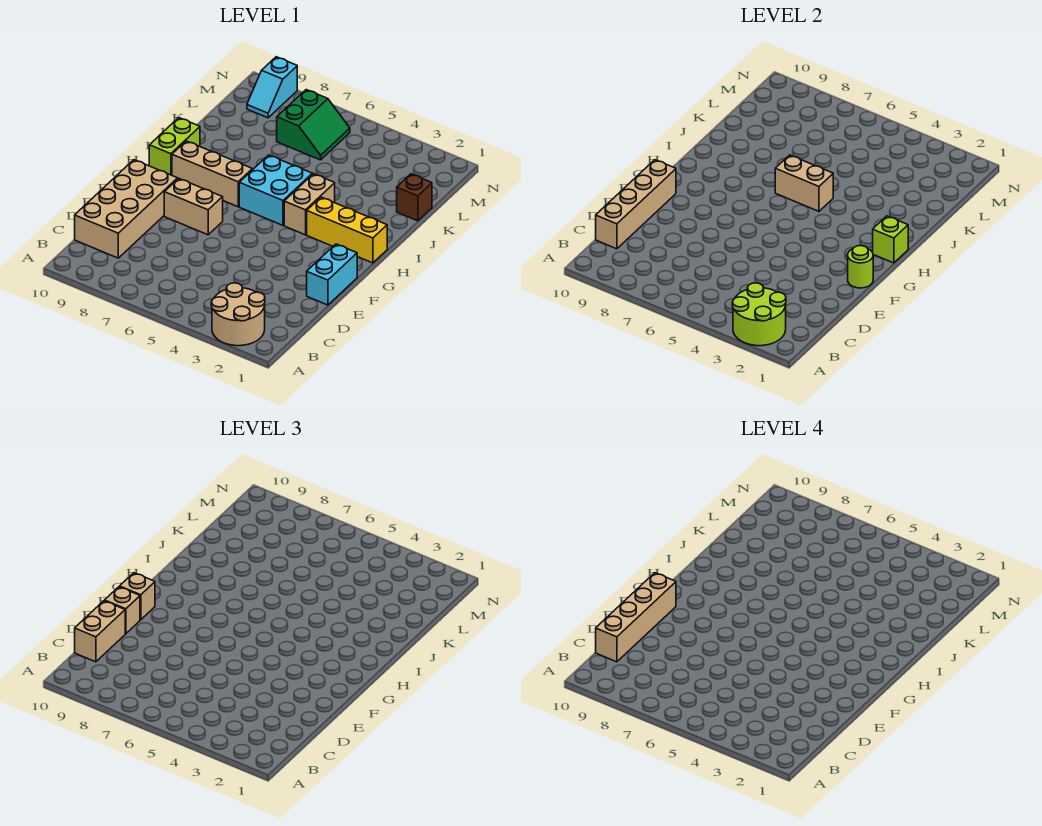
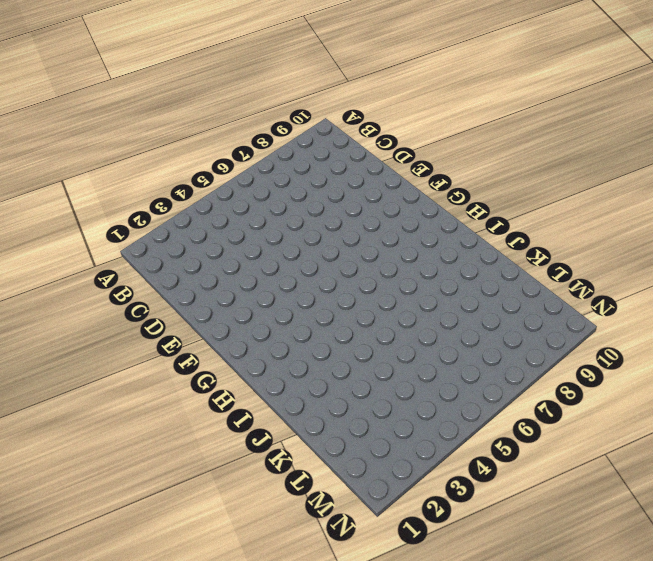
none -> tan round brick A2:B3 level 1
none -> tan brick C9:F10 level 1
none -> cyan brick E1:F1 level 1

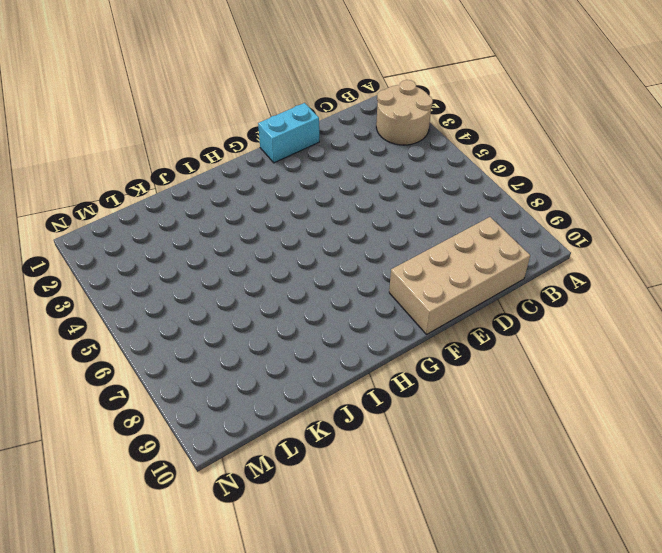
none -> tan brick F7:F8 level 1
none -> yellow brick H1:H3 level 1
none -> tan brick H4:I4 level 1

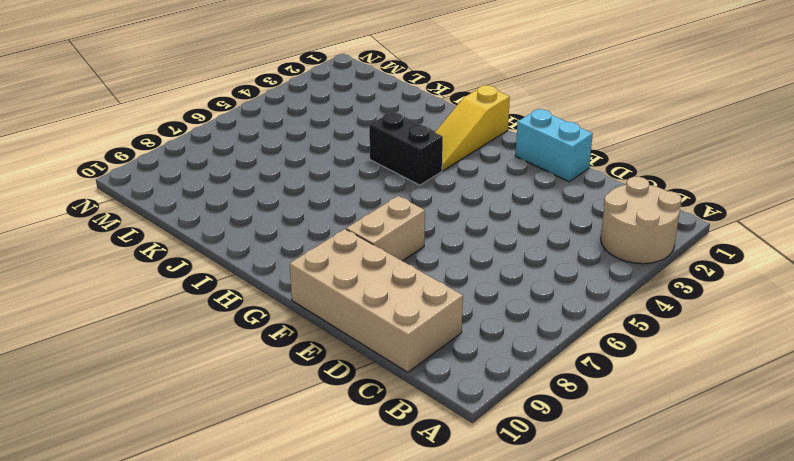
yellow slope H1:H3 level 1 top 1 -> yellow brick H1:H3 level 1
black brick H4:I4 level 1 -> tan brick H4:I4 level 1
none -> cyan brick H5:I6 level 1
none -> tan brick H7:H9 level 1
none -> lime brick H10:I10 level 1

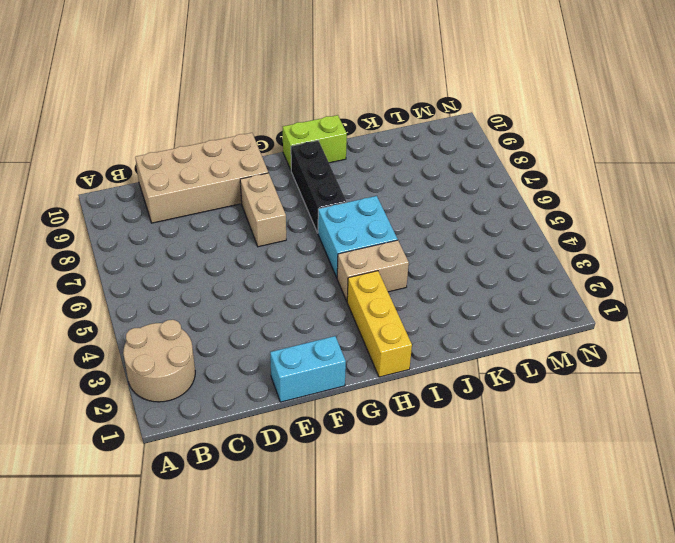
black brick H7:H9 level 1 -> tan brick H7:H9 level 1
none -> brown brick K1 level 1
none -> green slope L6:M7 level 1 top 7
none -> cyan slope M9:N9 level 1 top N

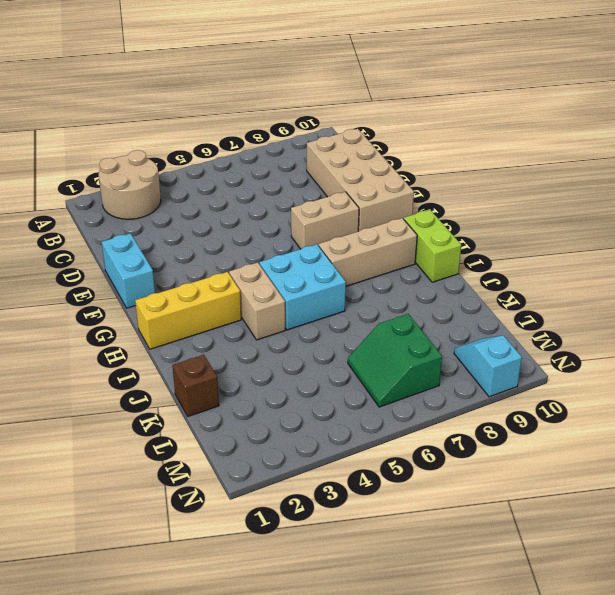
none -> lime round brick A2:B3 level 2
none -> tan brick C10:F10 level 2
none -> lime round brick F1 level 2

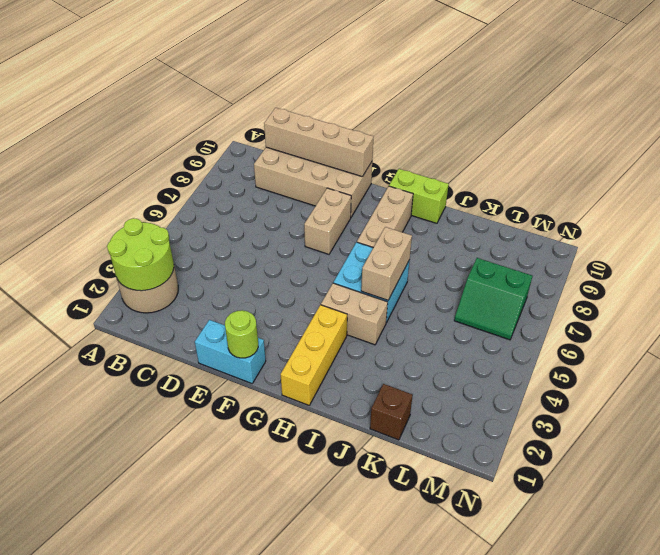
none -> cyan slope M9:N9 level 1 top N
none -> lime brick H1 level 2
none -> tan brick C10:D10 level 3

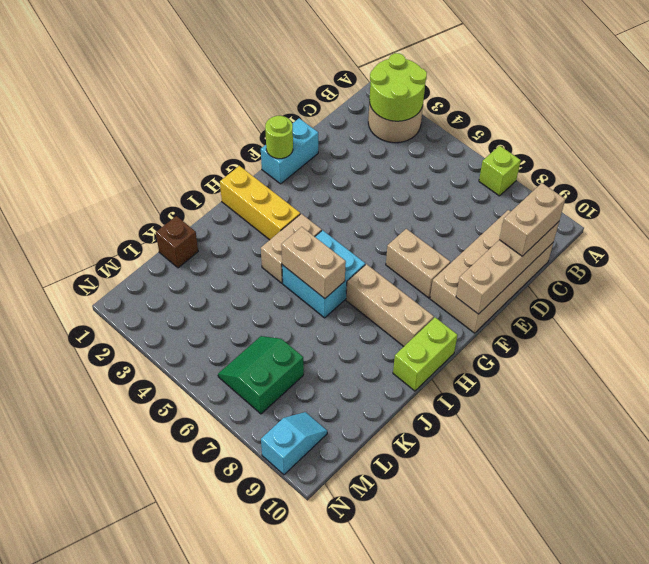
lime brick A7 level 1 -> lime brick H1 level 2
none -> tan brick E10 level 3
none -> tan brick F10 level 3
none -> tan brick C10:F10 level 4

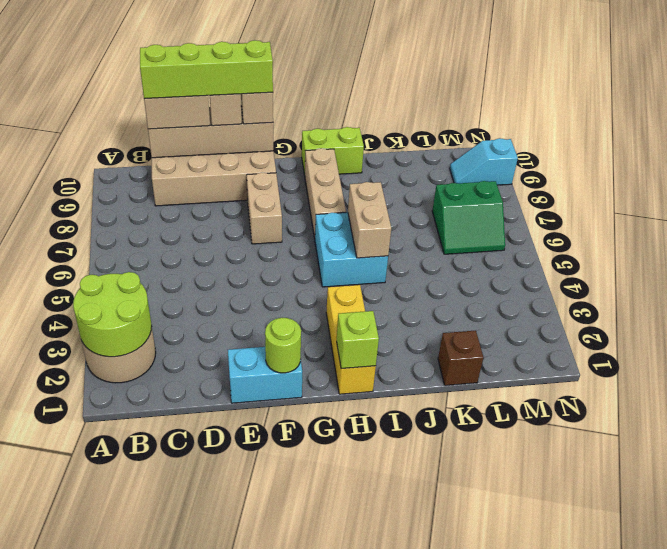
lime brick C10:F10 level 4 -> tan brick C10:F10 level 4
none -> tan brick H4:I4 level 1

